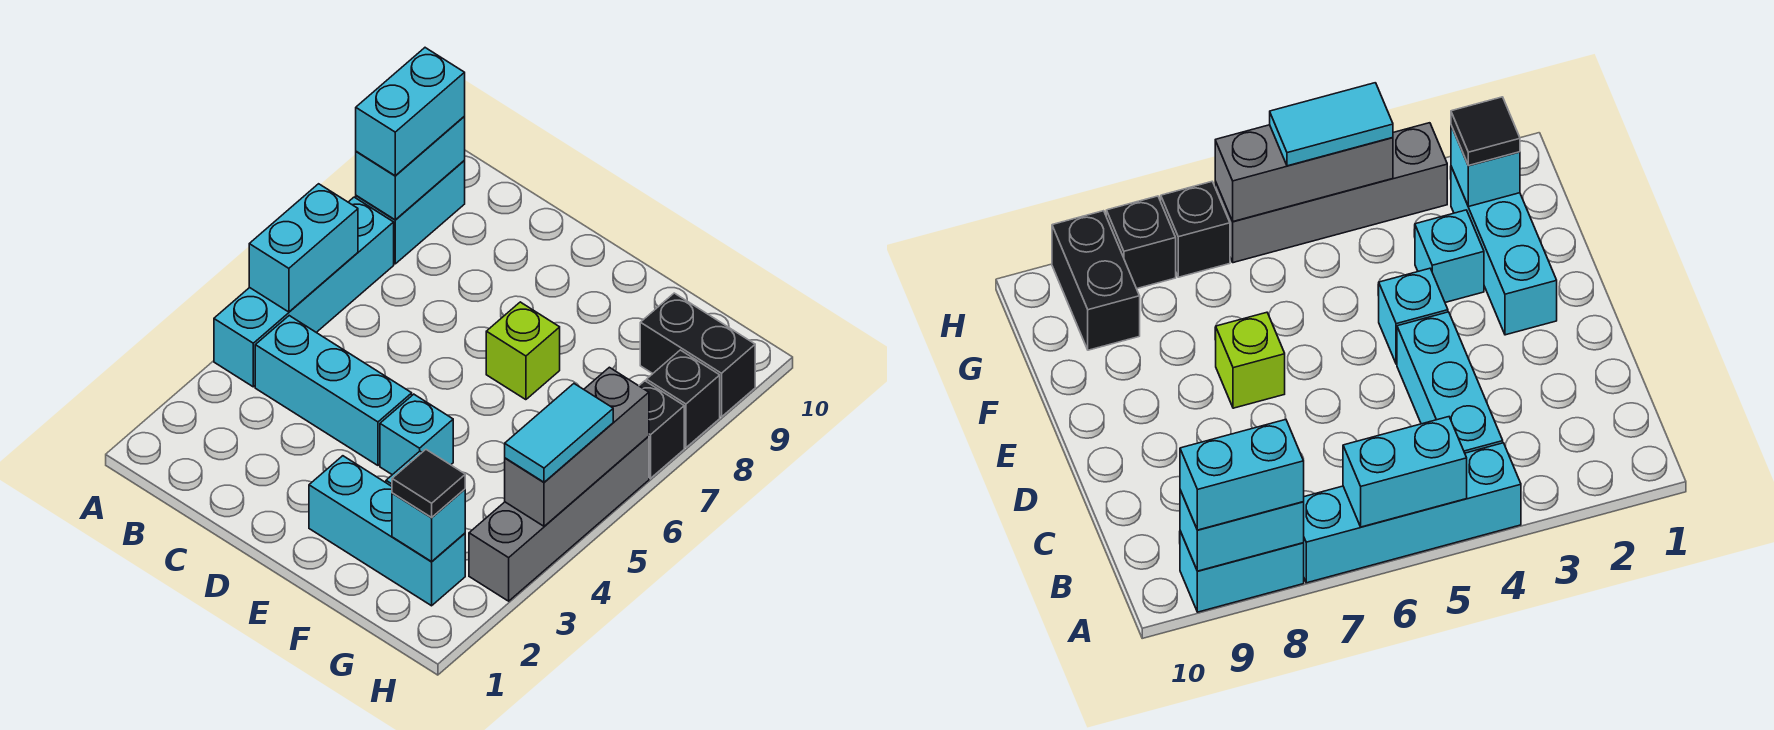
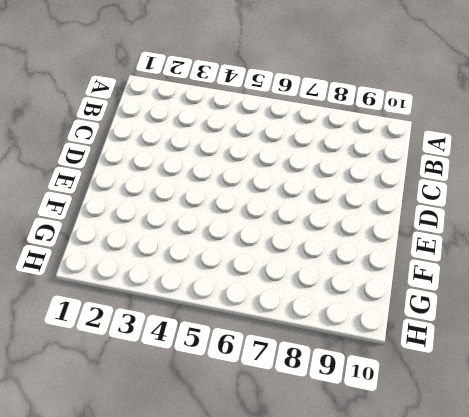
none -> cyan brick A4:A7 level 1
none -> cyan brick A8:A9 level 1
none -> cyan brick B4:D4 level 1

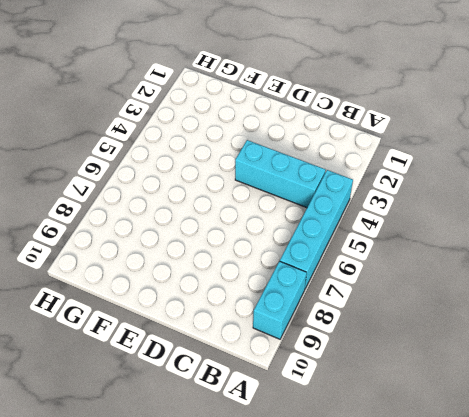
none -> cyan brick E2:G2 level 1
none -> cyan brick E4 level 1
none -> lime brick E7 level 1

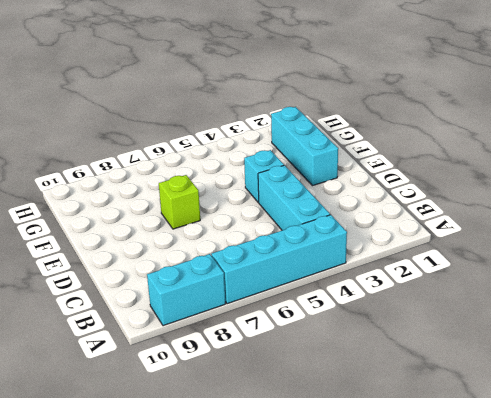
none -> cyan brick F3 level 1
none -> black brick G9:H9 level 1
none -> grey brick H3:H6 level 1

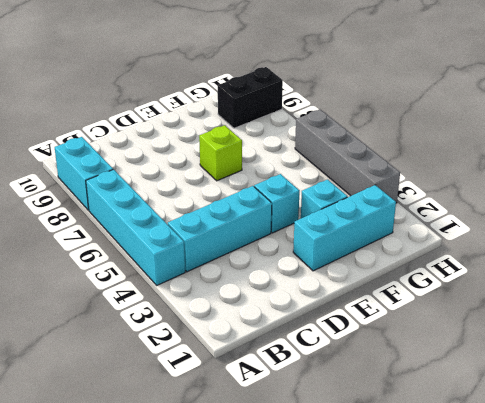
none -> black brick H7 level 1
none -> black brick H8 level 1
none -> cyan brick A5:A6 level 2

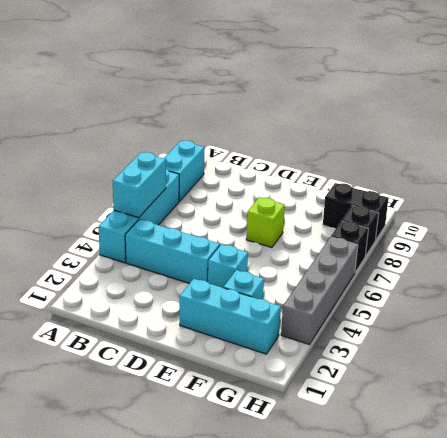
none -> cyan brick A8:A9 level 2
none -> cyan brick G2 level 2
none -> grey brick H4:H6 level 2

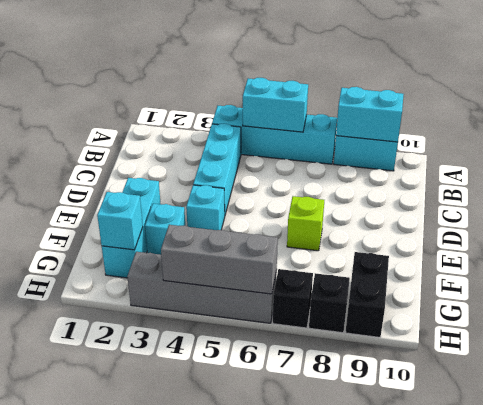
none -> cyan brick A8:A9 level 3
none -> black tile G2 level 3
none -> cyan tile H4:H5 level 3

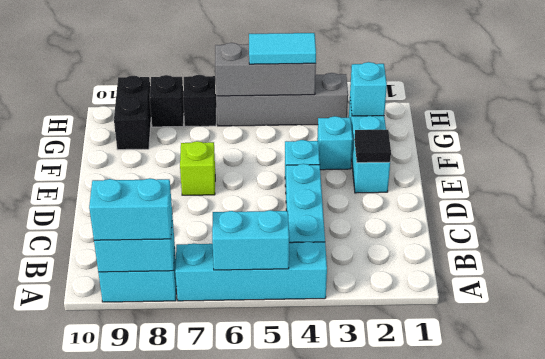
black tile E2 level 2 -> black tile G2 level 3

